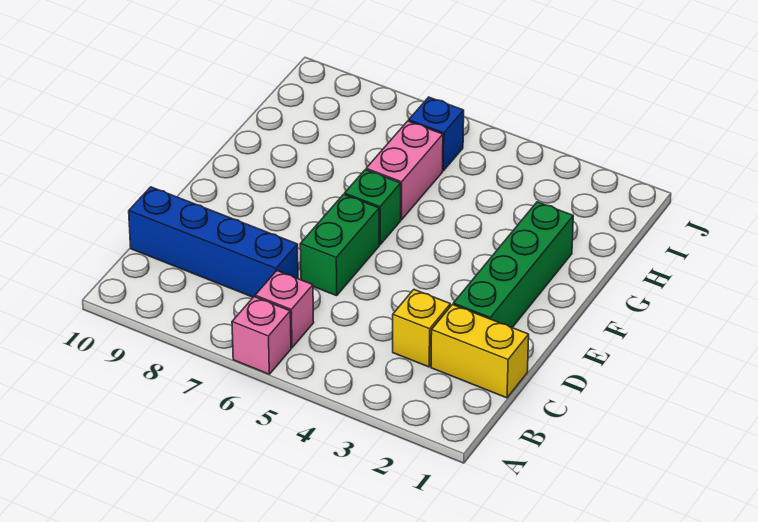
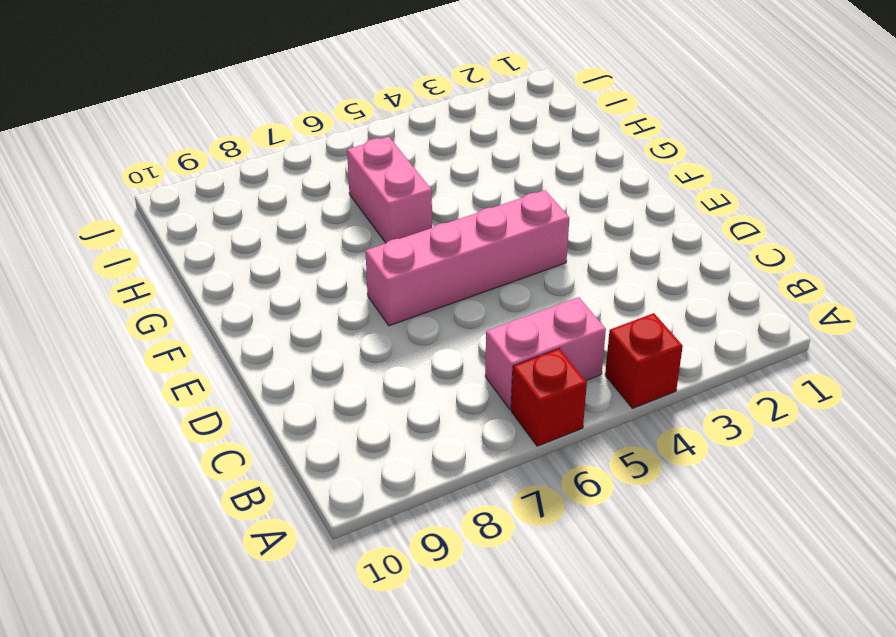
red brick A4 level 1 -> none
red brick A6 level 1 -> pink brick A6 level 1
pink brick B5:B6 level 1 -> pink brick B6 level 1
pink brick E4:E7 level 1 -> green brick D6:E6 level 1
none -> yellow brick C1:C2 level 1
none -> yellow brick C3 level 1

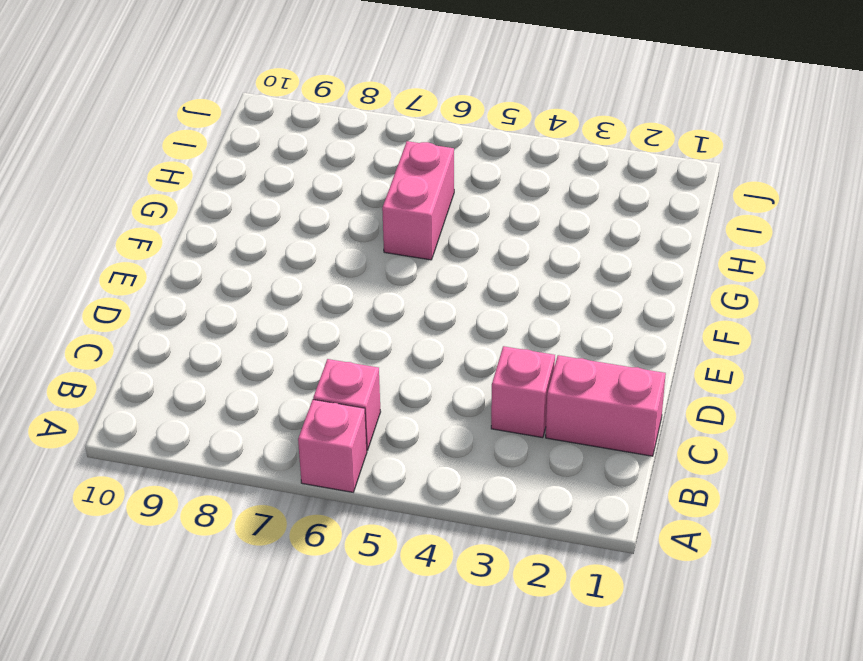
pink brick C1:C2 level 1 -> yellow brick C1:C2 level 1
pink brick C3 level 1 -> yellow brick C3 level 1
none -> blue brick C7:C10 level 1
none -> green brick D2:G2 level 1

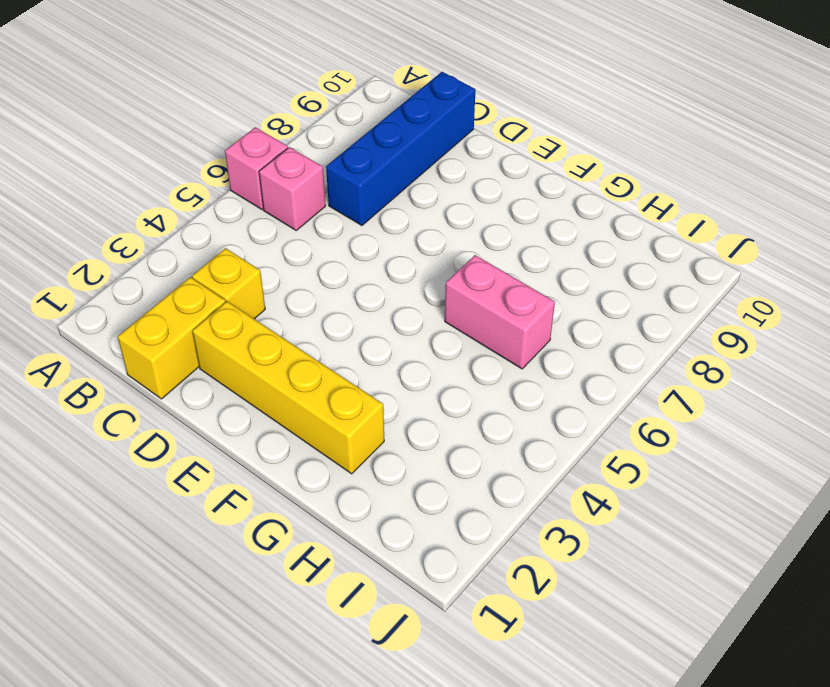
yellow brick D2:G2 level 1 -> green brick D2:G2 level 1
none -> green brick D6:E6 level 1
none -> green brick F6 level 1

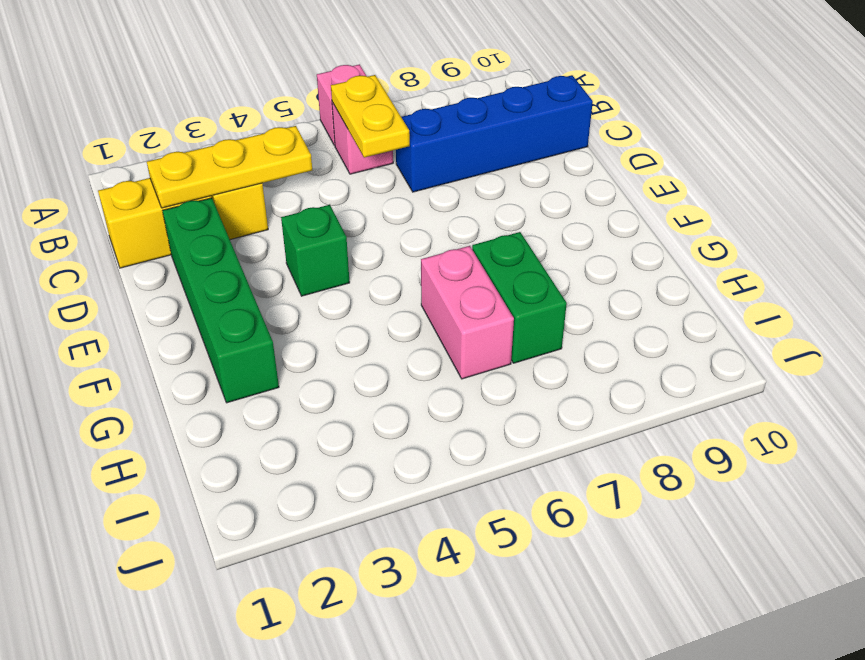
yellow plate B6:C6 level 2 -> none
yellow plate C2:C4 level 2 -> none
green brick E4 level 1 -> green brick F6 level 1
green brick G7:H7 level 1 -> green brick D6:E6 level 1
none -> blue brick I6 level 1

